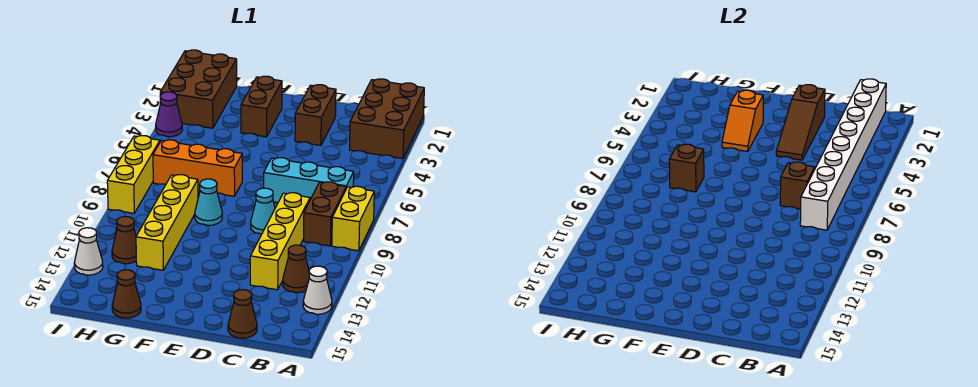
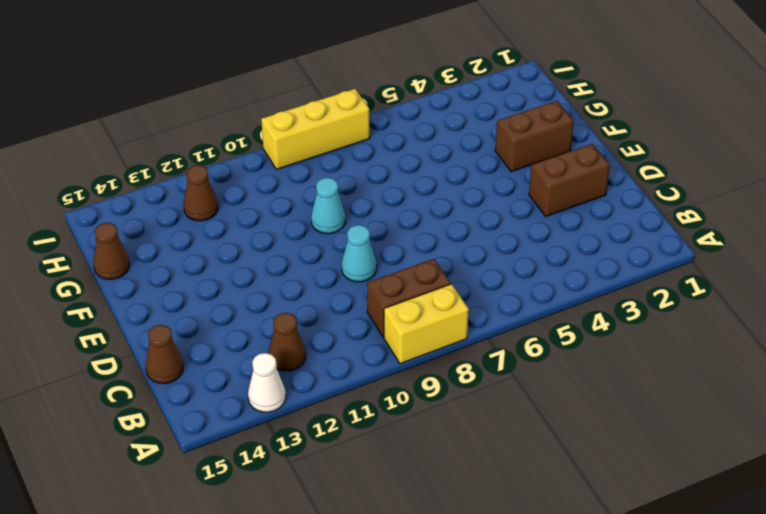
none -> brown brick A1:B3 level 1
none -> cyan brick B7:D7 level 1
none -> yellow brick C9:C12 level 1

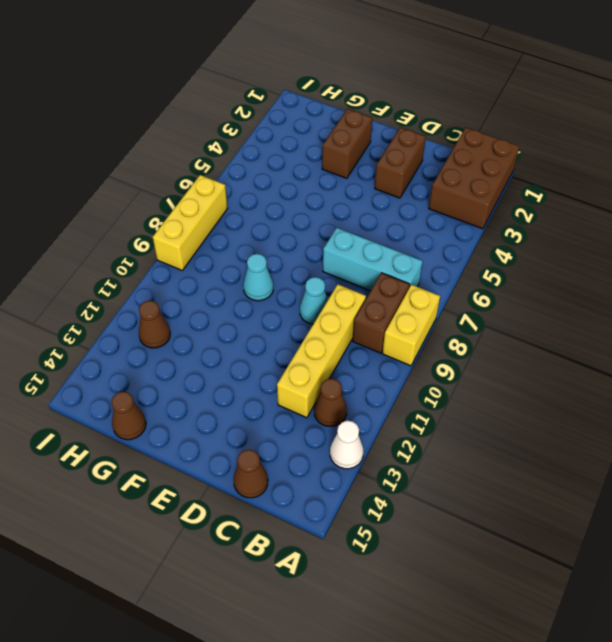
none -> orange brick F7:H7 level 1
none -> yellow brick G9:G12 level 1
none -> brown brick H1:I3 level 1

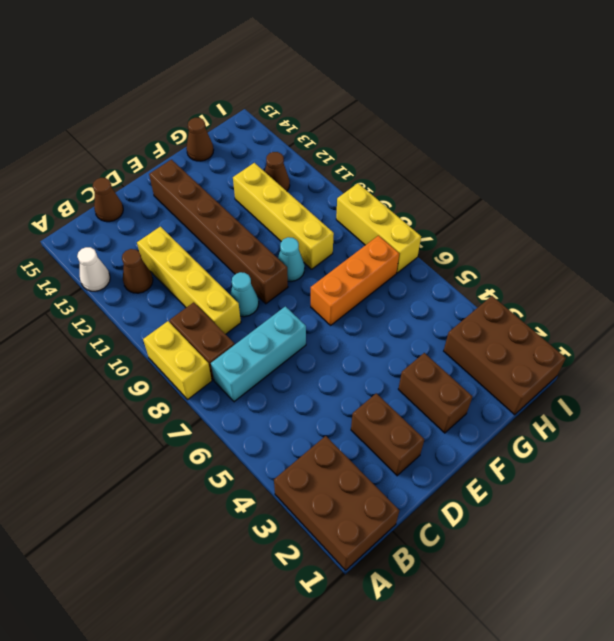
brown brick E9:E14 level 1 -> none
none -> purple cone I4 level 1
none -> white cone I13 level 1
none -> white brick B1:B8 level 2

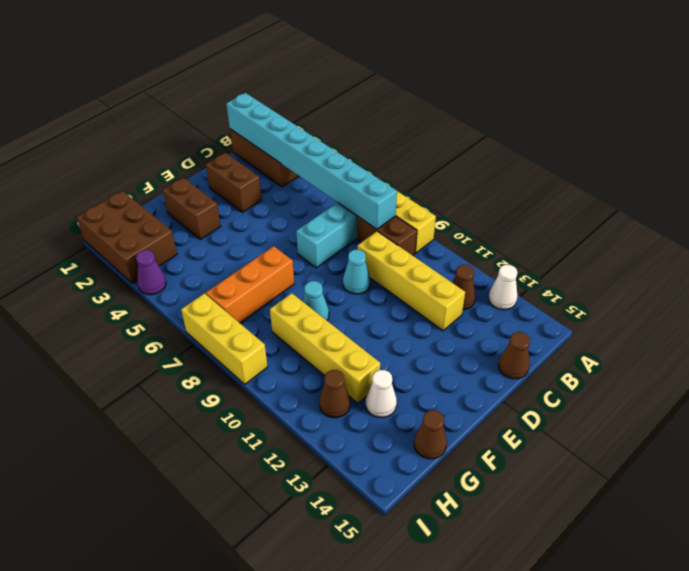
cyan brick B1:B8 level 2 -> white brick B1:B8 level 2
white cone G13 level 1 -> white cone I13 level 1
none -> brown brick C7 level 2
none -> brown slope D2:D4 level 2 top 2
none -> orange slope F3:F4 level 2 top 3

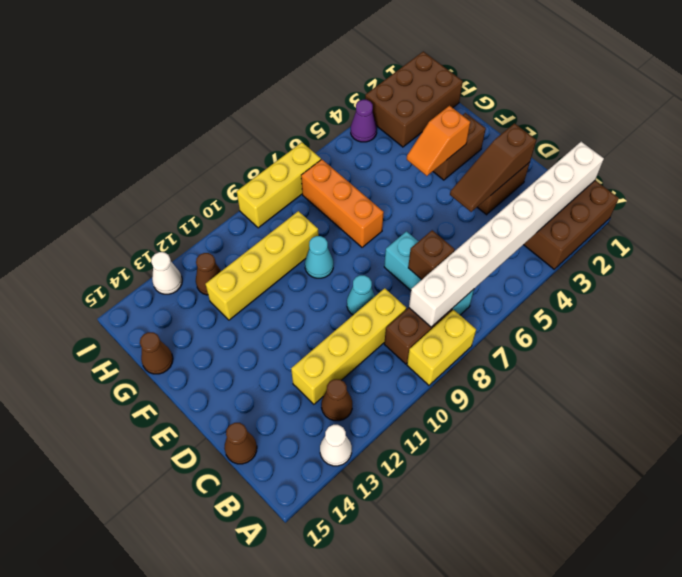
none -> brown brick G7 level 2

